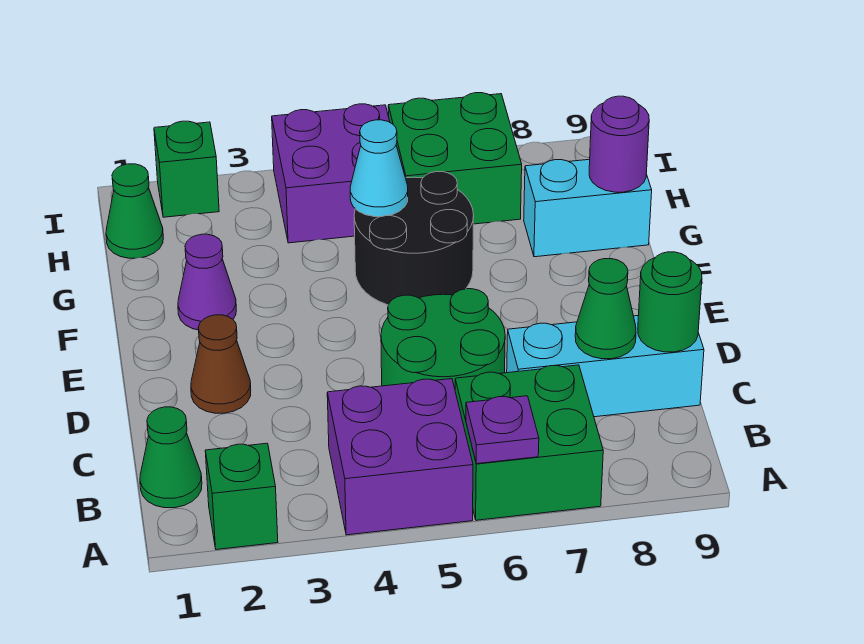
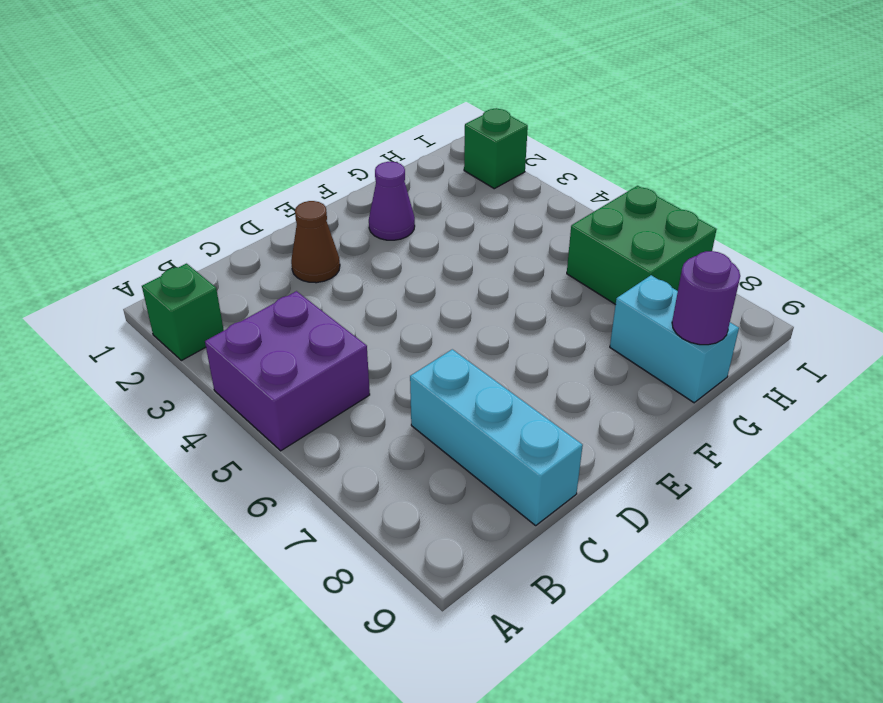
none -> green brick A6:B7 level 1
none -> green cone B1 level 1
none -> green round brick C5:D6 level 1

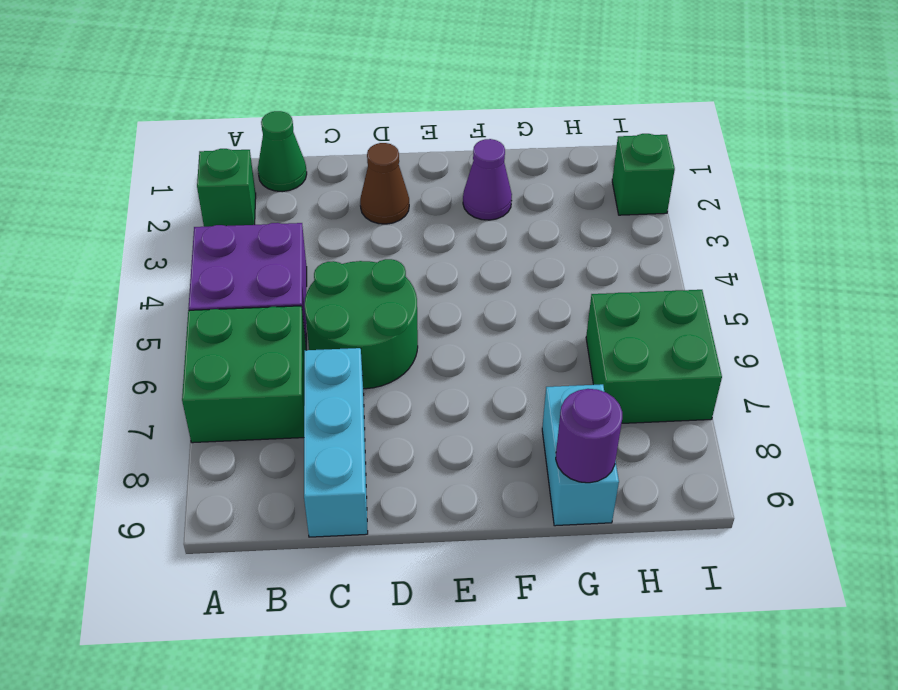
none -> black round brick F5:G6 level 1
none -> green cone H1 level 1
none -> purple brick H4:I5 level 1

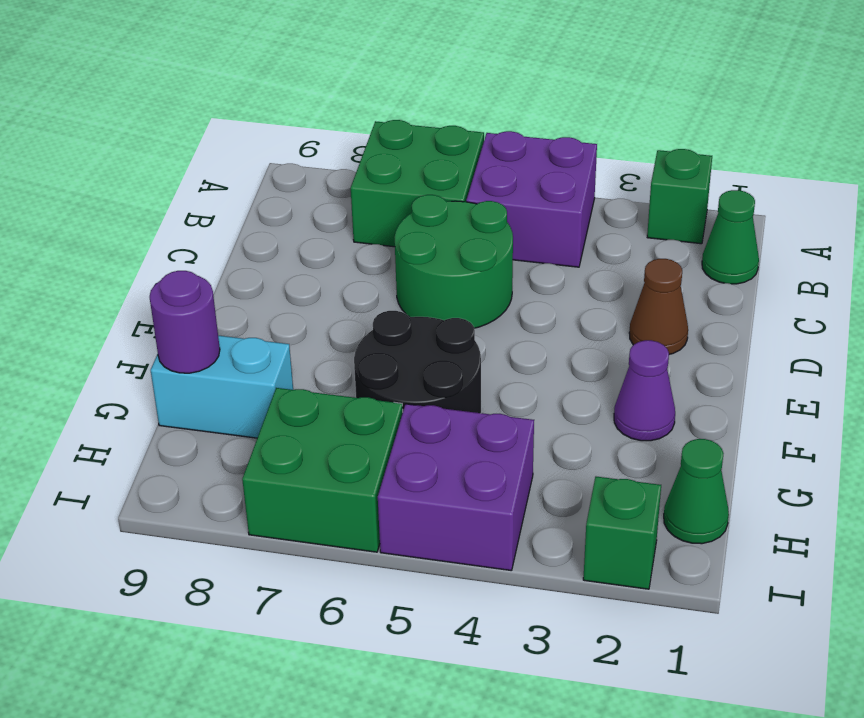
none -> cyan brick C7:C9 level 1
none -> purple plate A6 level 2
none -> green cone C8 level 2

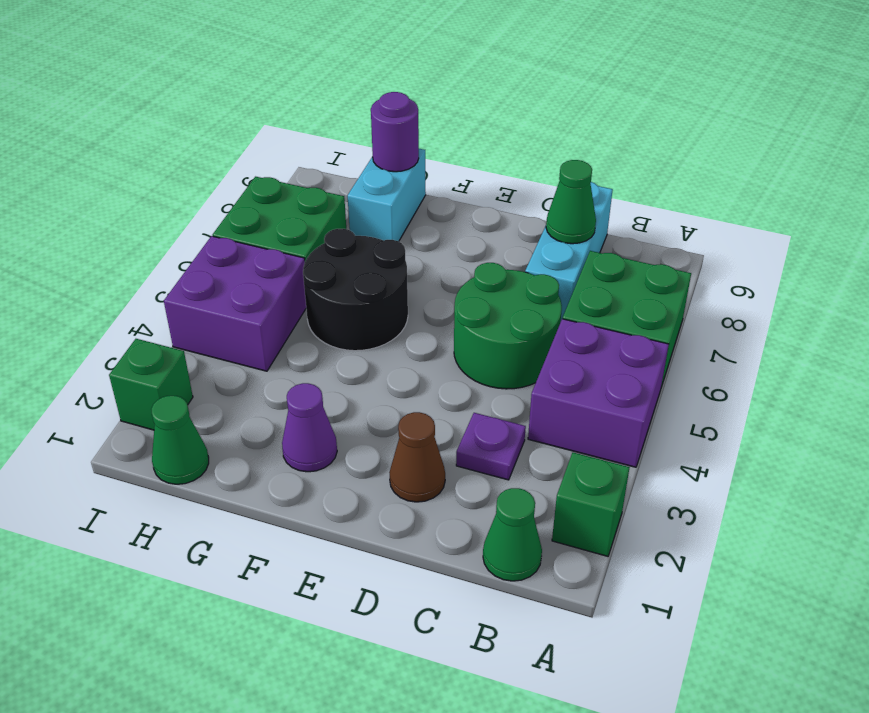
purple plate C3 level 1 -> purple plate A6 level 2
none -> green round brick C9 level 2
none -> cyan cone G5 level 2

